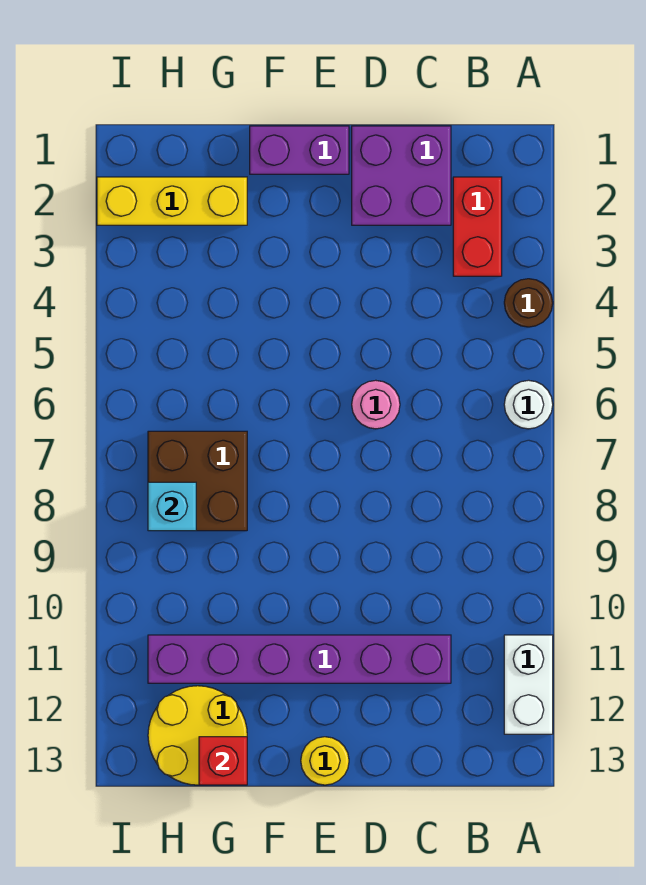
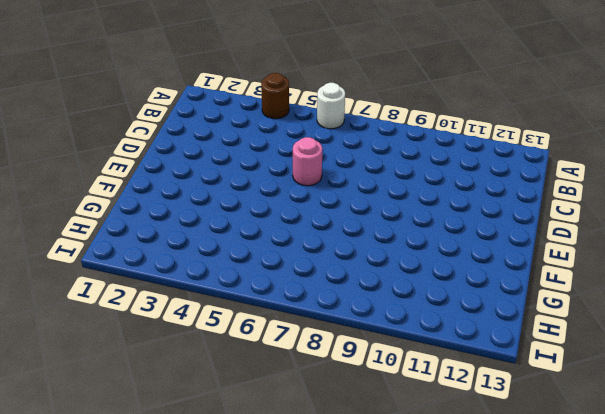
none -> white brick A11:A12 level 1
none -> red brick B2:B3 level 1
none -> purple brick C1:D2 level 1

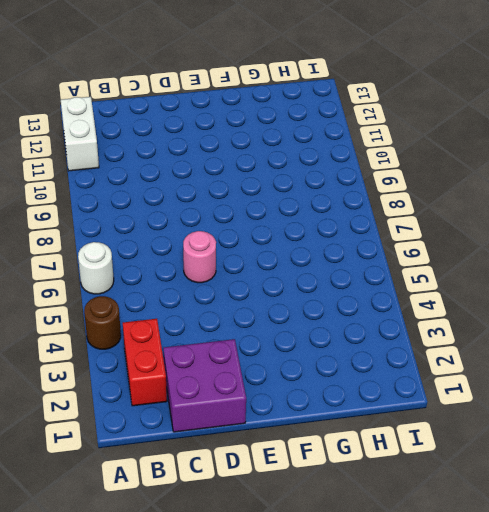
none -> purple brick C11:H11 level 1
none -> purple brick E1:F1 level 1
none -> yellow round brick E13 level 1

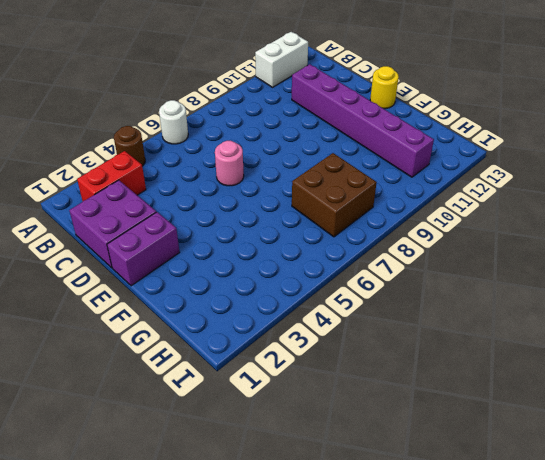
purple brick E1:E2 level 1 -> purple brick E1:F1 level 1
none -> yellow brick G2:I2 level 1
none -> yellow round brick G12:H13 level 1
none -> red brick G13 level 2

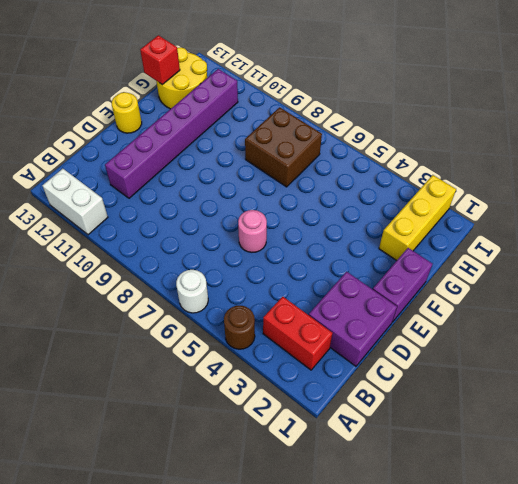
none -> cyan brick H8 level 2

